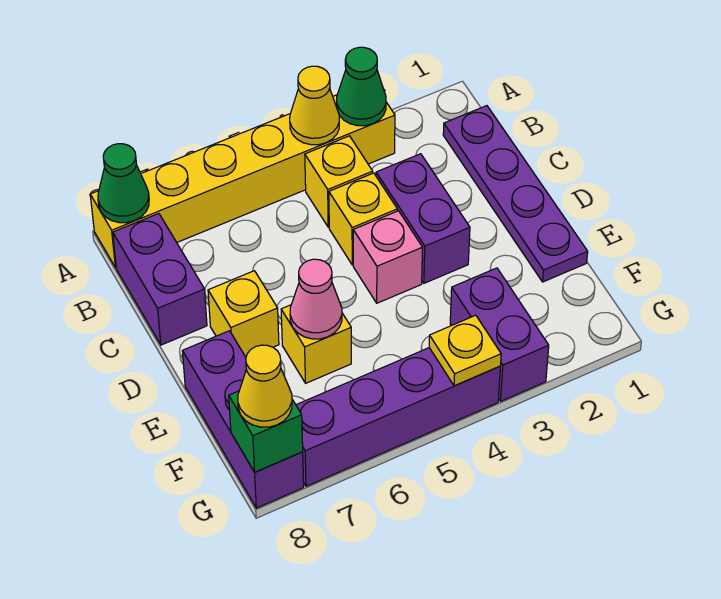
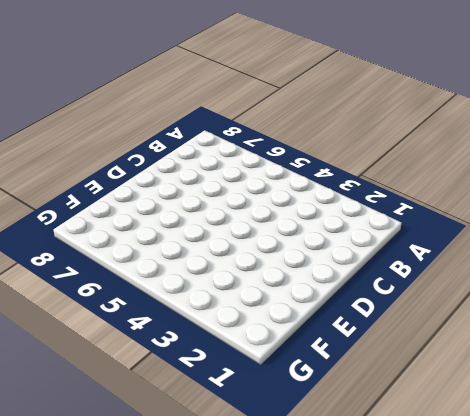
none -> yellow brick A3:A8 level 1
none -> purple plate B1:E1 level 1
none -> yellow brick B4 level 1

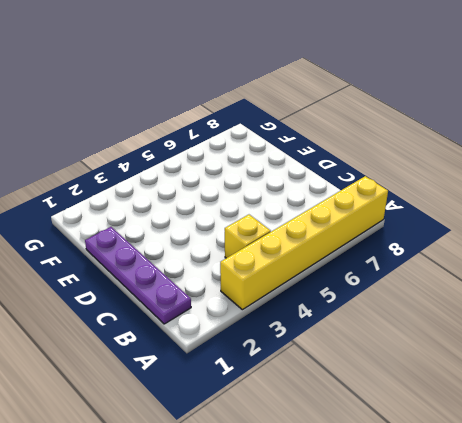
none -> purple brick B8:C8 level 1
none -> purple brick C3:D3 level 1
none -> yellow brick C4 level 1

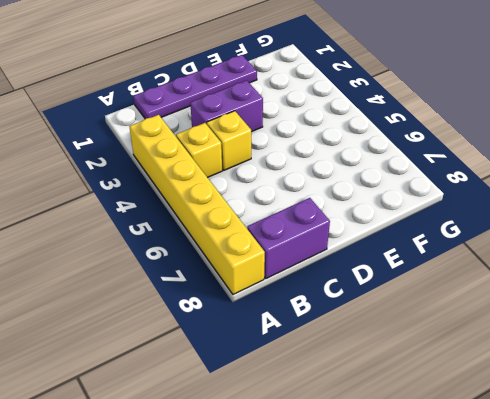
none -> pink brick D4 level 1
none -> yellow brick D7 level 1
none -> yellow brick E6 level 1

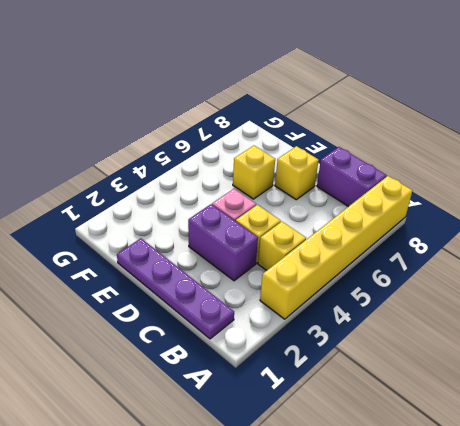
none -> purple brick E8:G8 level 1
none -> purple brick F3:G3 level 1
none -> purple brick G4:G7 level 1

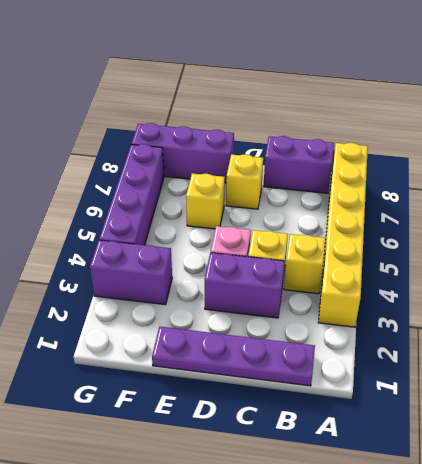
none -> green cone A3 level 2
none -> yellow cone A4 level 2
none -> green cone A8 level 2

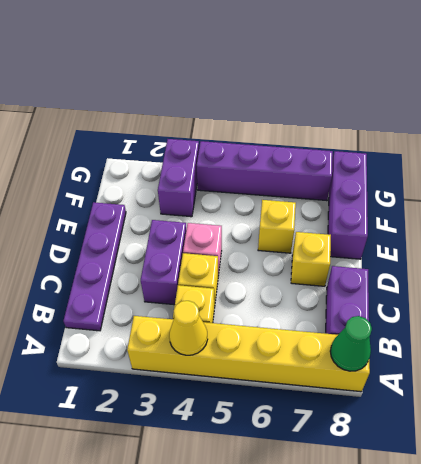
none -> green cone A3 level 2
none -> pink cone E6 level 2
none -> yellow plate G4 level 2

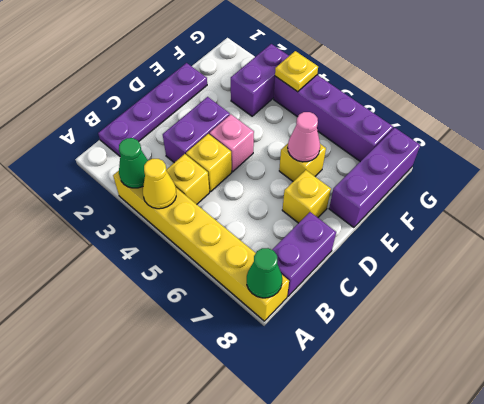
none -> green brick G8 level 2
none -> yellow cone G8 level 3

